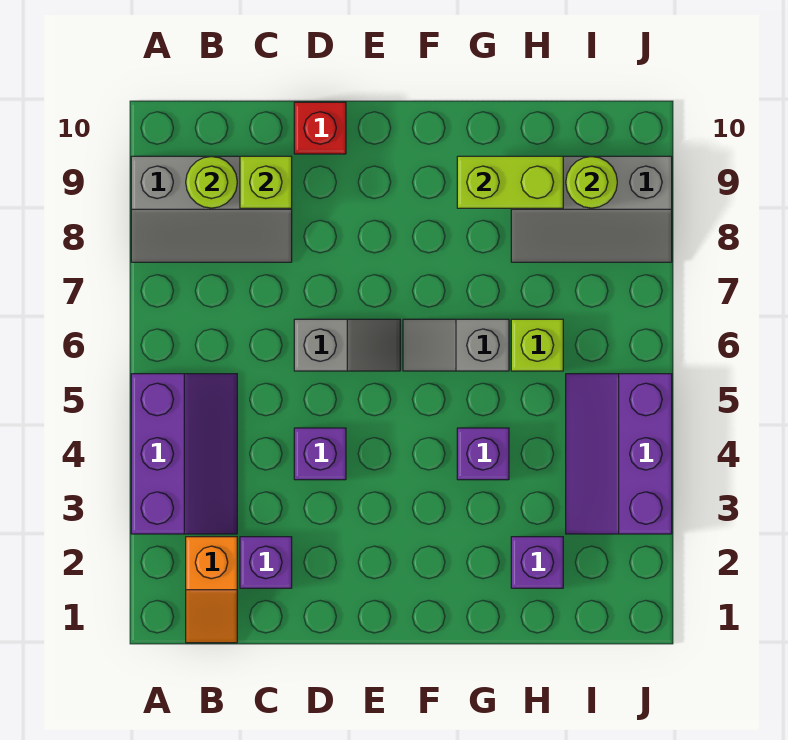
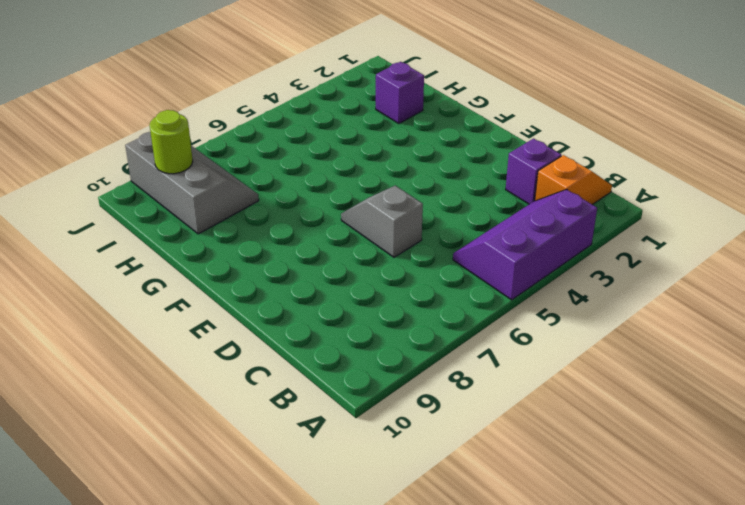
none -> grey slope A8:C9 level 1 top 9
none -> purple brick D4 level 1
none -> red brick D10 level 1

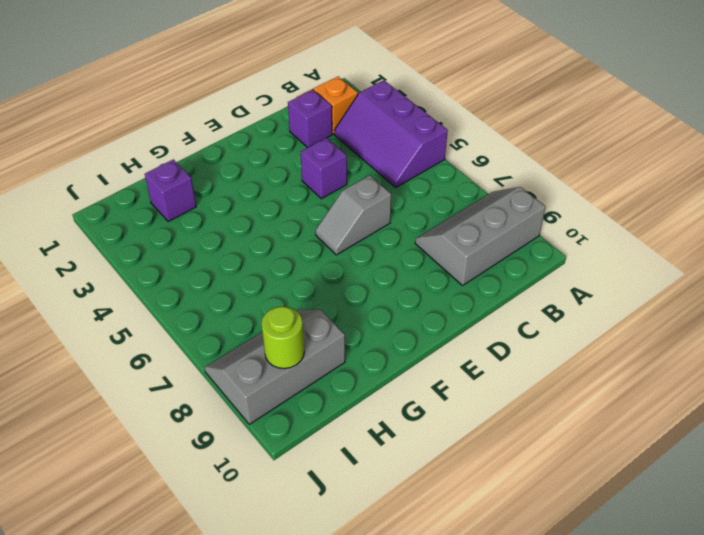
none -> red brick D10 level 1
none -> grey slope F6:G6 level 1 top G
none -> purple brick G4 level 1

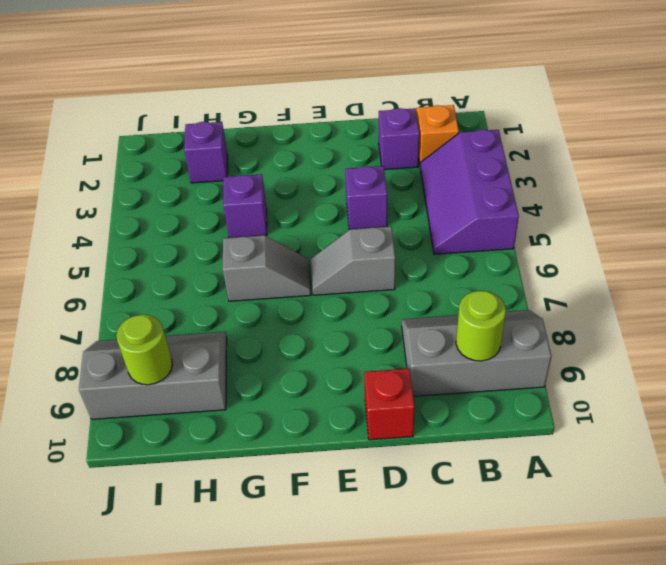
none -> lime brick H6 level 1
none -> purple slope I3:J5 level 1 top J
none -> lime brick C9 level 2

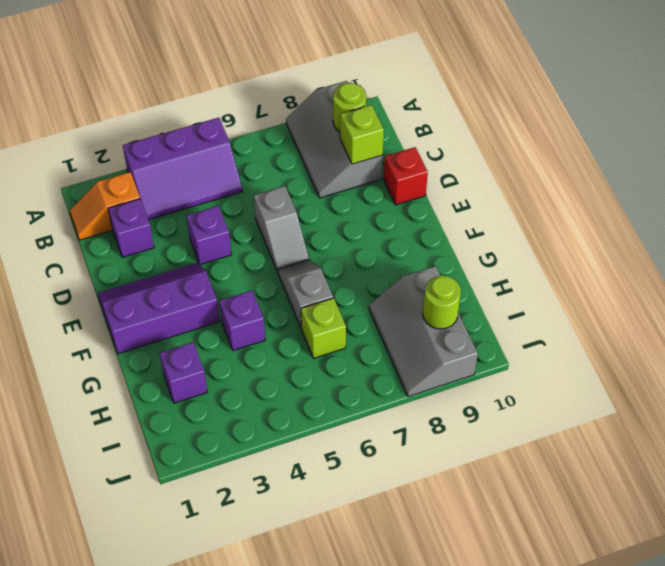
purple slope E1:F3 level 1 top F -> purple slope I3:J5 level 1 top J
none -> lime brick G9:H9 level 2

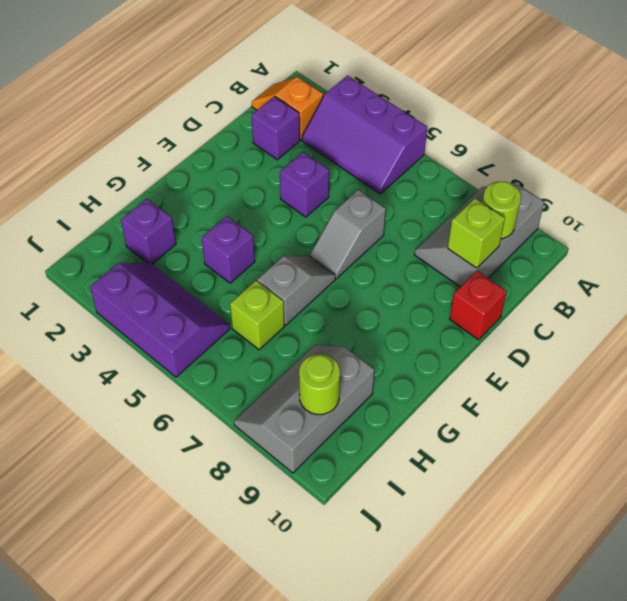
none -> lime brick G9:H9 level 2

